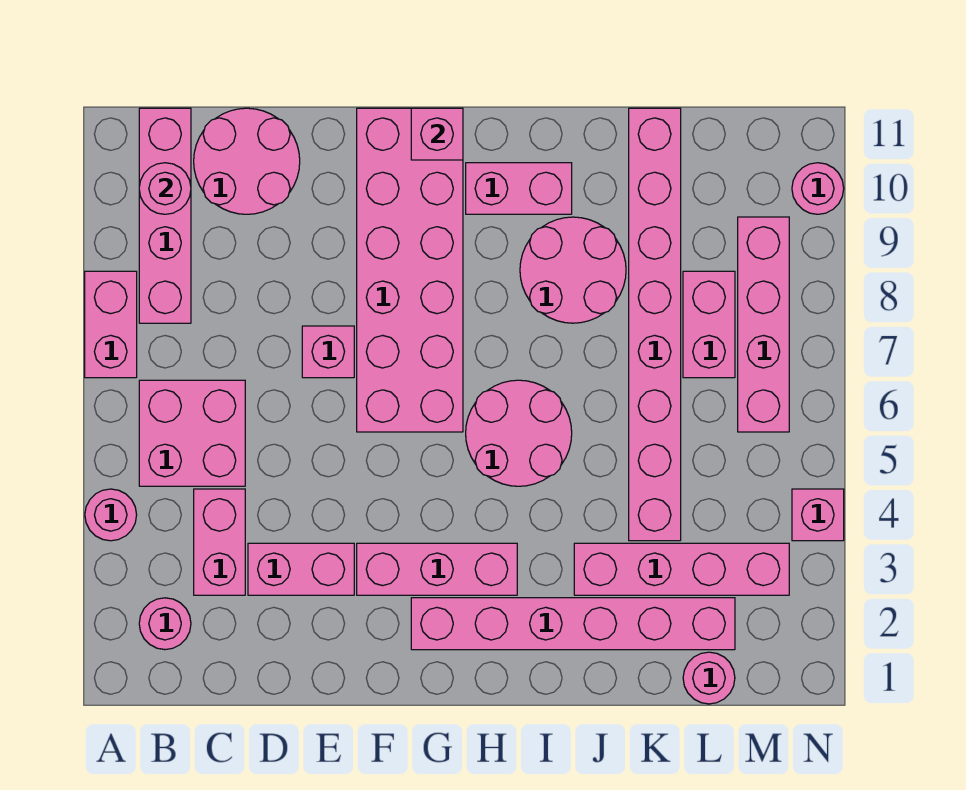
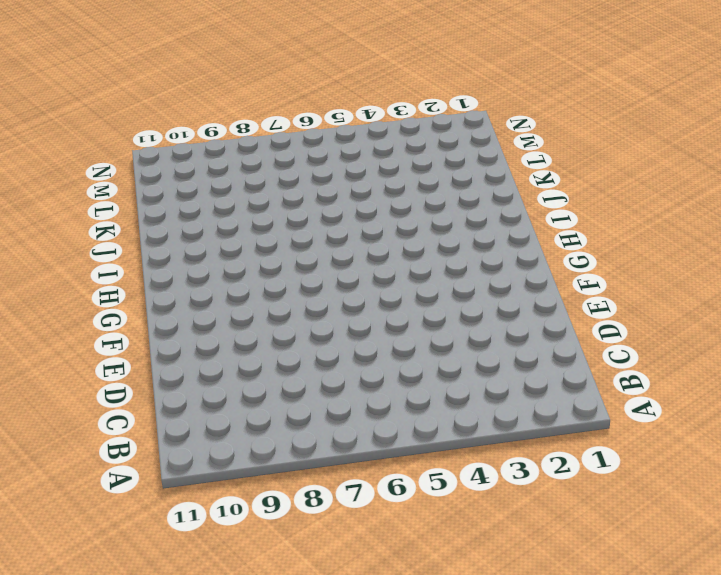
none -> pink round brick A4 level 1
none -> pink brick A7:A8 level 1
none -> pink round brick B2 level 1

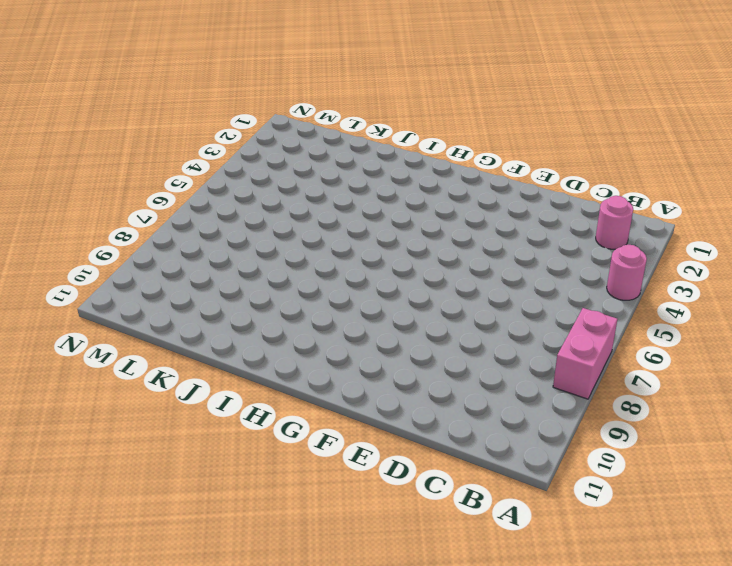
none -> pink brick B5:C6 level 1
none -> pink brick B8:B11 level 1
none -> pink brick C3:C4 level 1

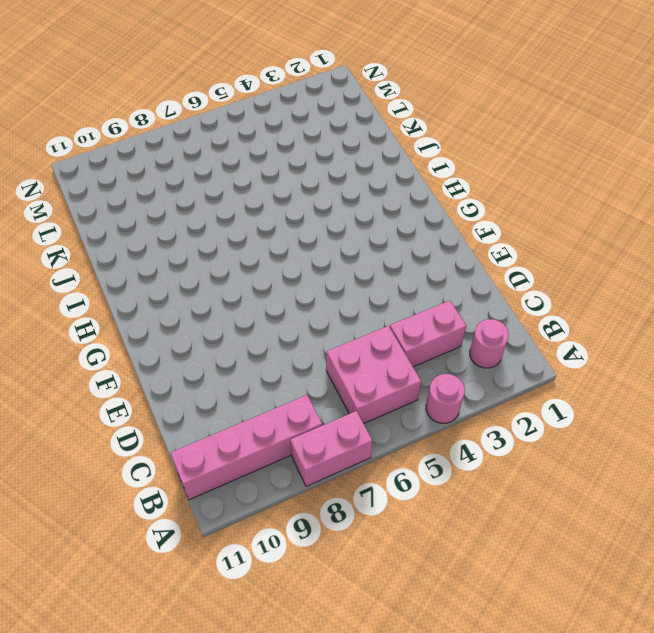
none -> pink round brick C10:D11 level 1
none -> pink brick D3:E3 level 1
none -> pink brick E7 level 1

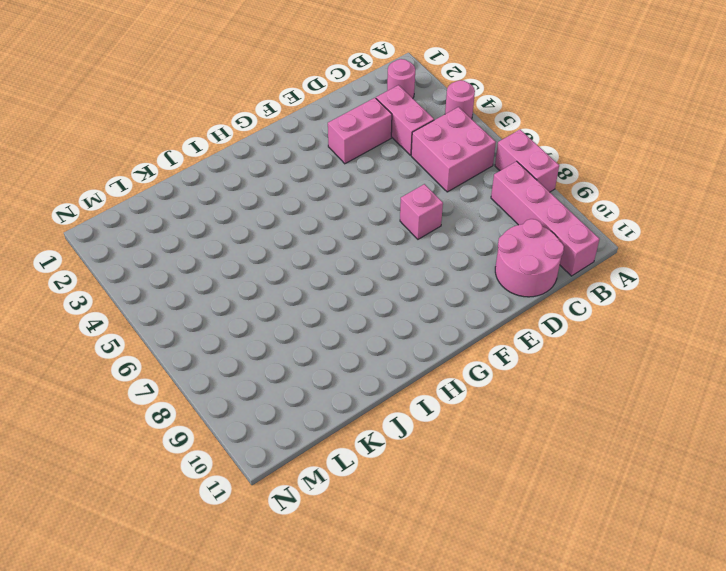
none -> pink brick F3:H3 level 1
none -> pink brick F6:G11 level 1
none -> pink brick G2:L2 level 1

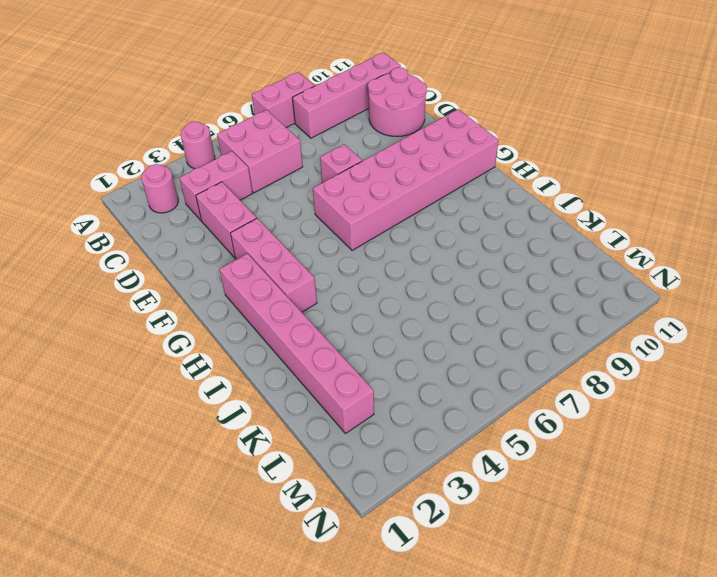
none -> pink round brick H5:I6 level 1
none -> pink brick H10:I10 level 1
none -> pink round brick I8:J9 level 1

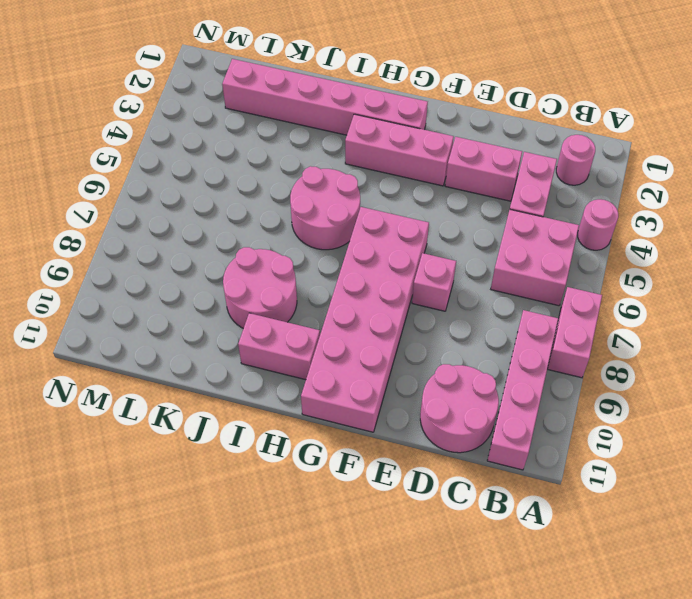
none -> pink brick J3:M3 level 1
none -> pink brick K4:K11 level 1
none -> pink round brick L1 level 1

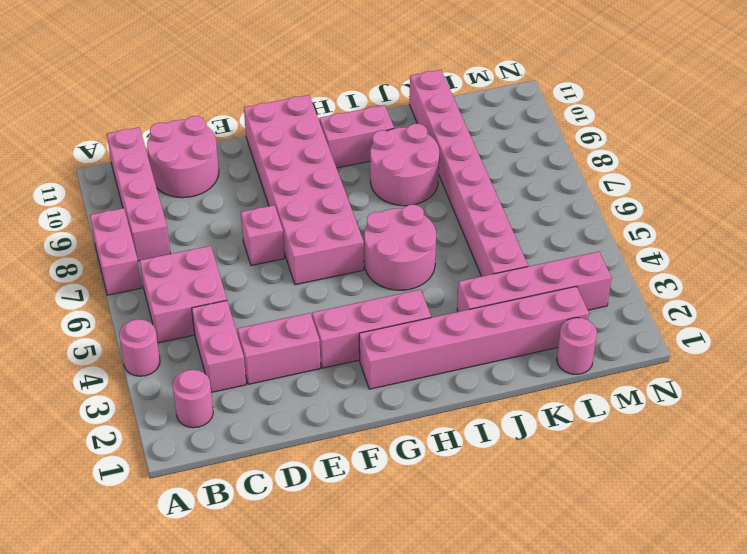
none -> pink brick L7:L8 level 1
none -> pink brick M6:M9 level 1
none -> pink brick N4 level 1

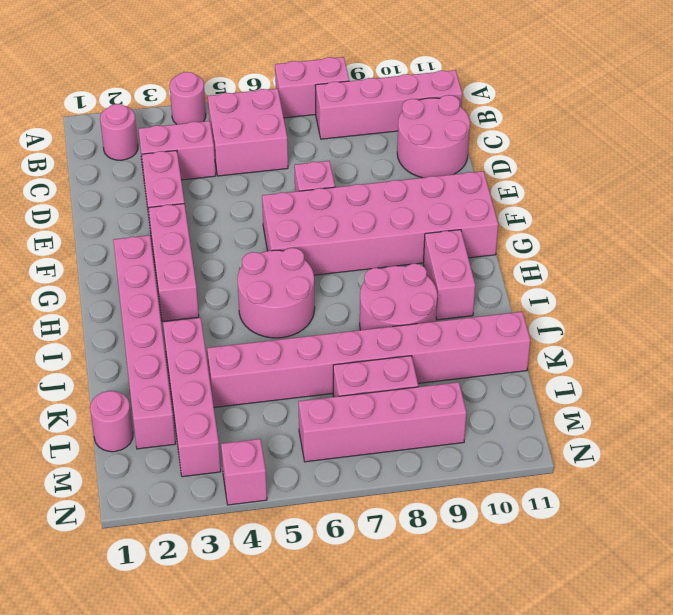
none -> pink round brick N10 level 1
none -> pink round brick B10 level 2
none -> pink brick G11 level 2

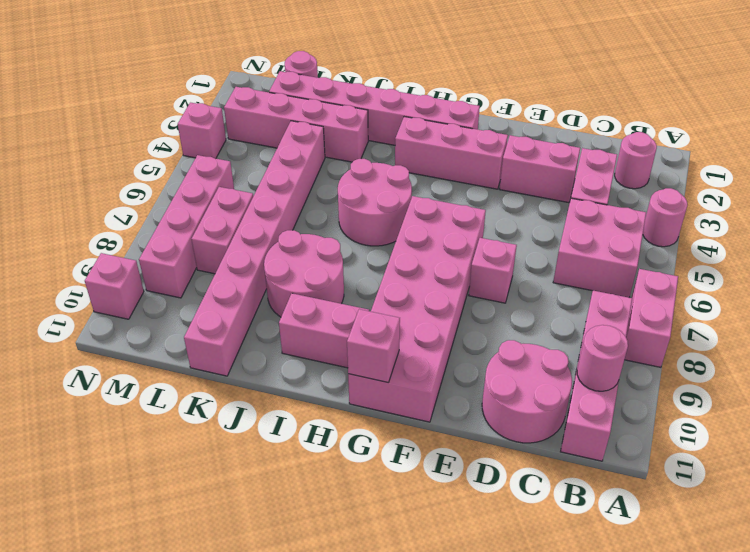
pink brick N10 level 1 -> pink round brick N10 level 1

